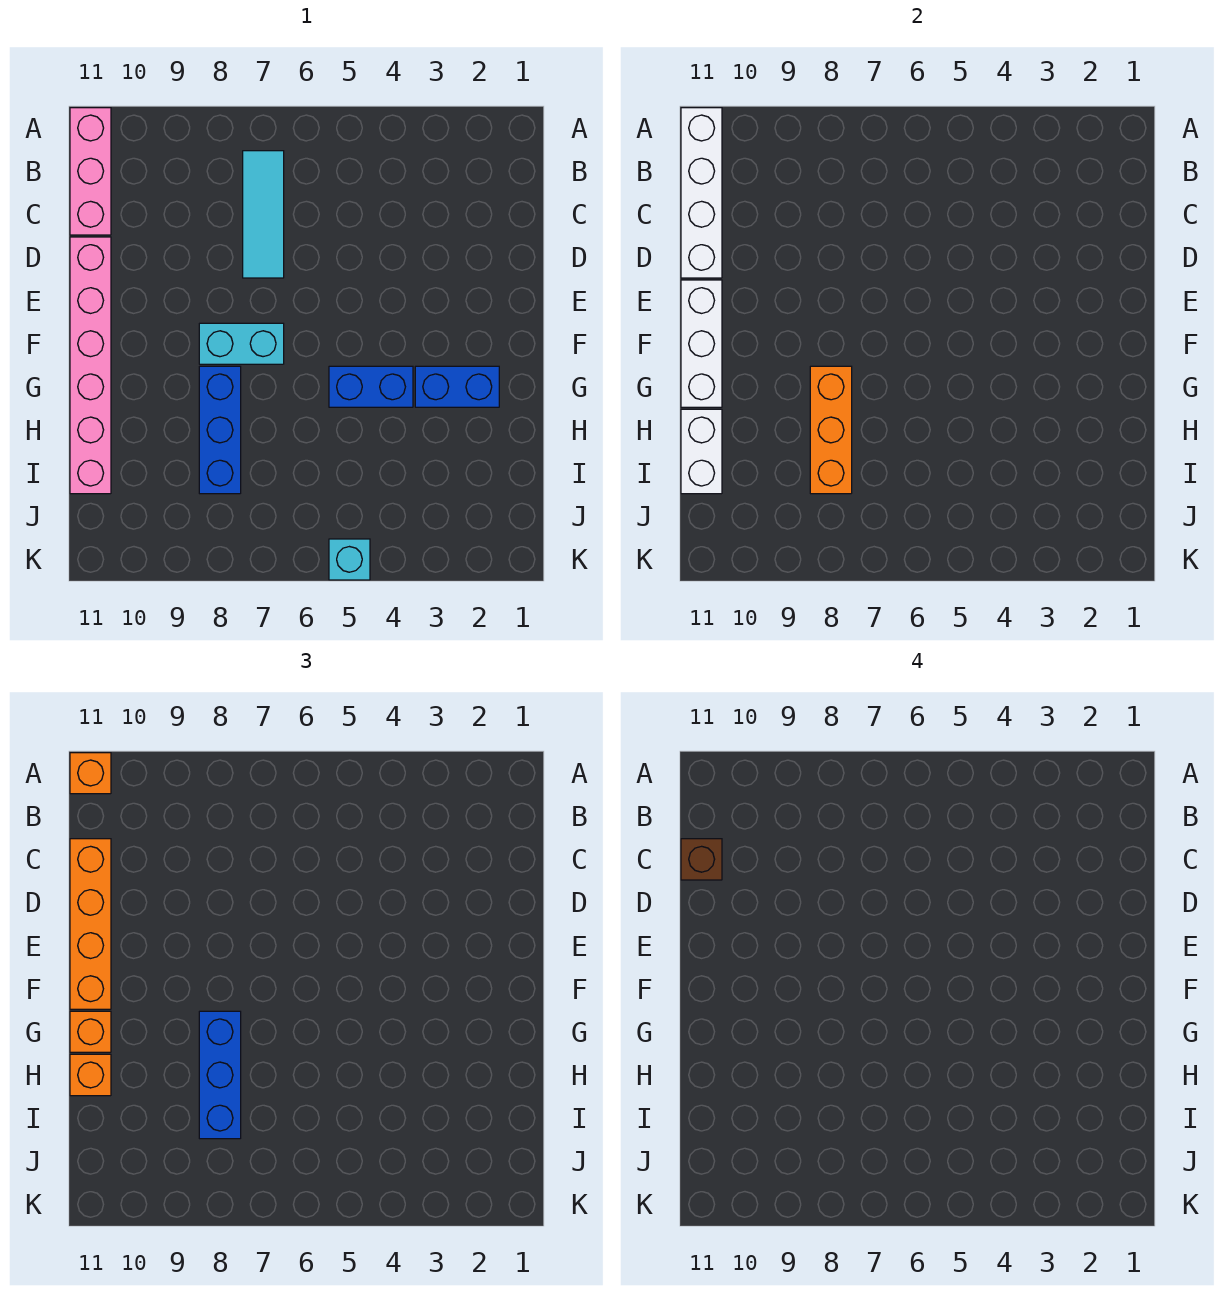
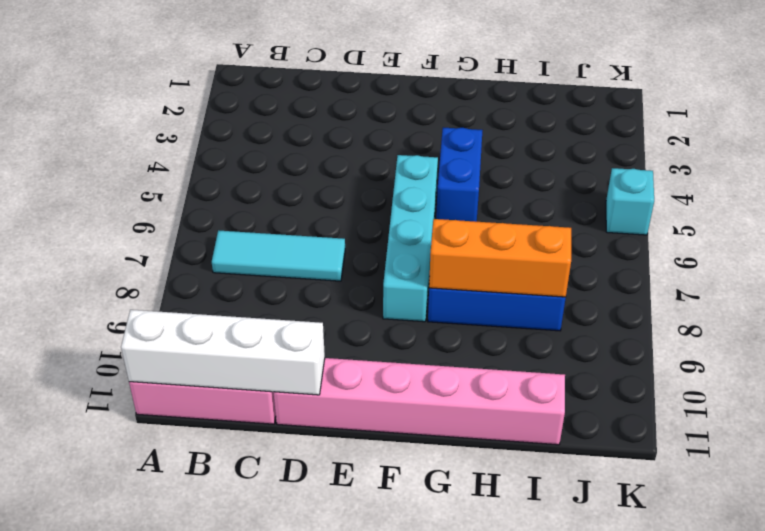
cyan brick F5:F8 level 1 -> cyan brick F7:F8 level 1
none -> blue brick G2:G3 level 1
none -> white brick E11:G11 level 2
none -> white brick H11:I11 level 2

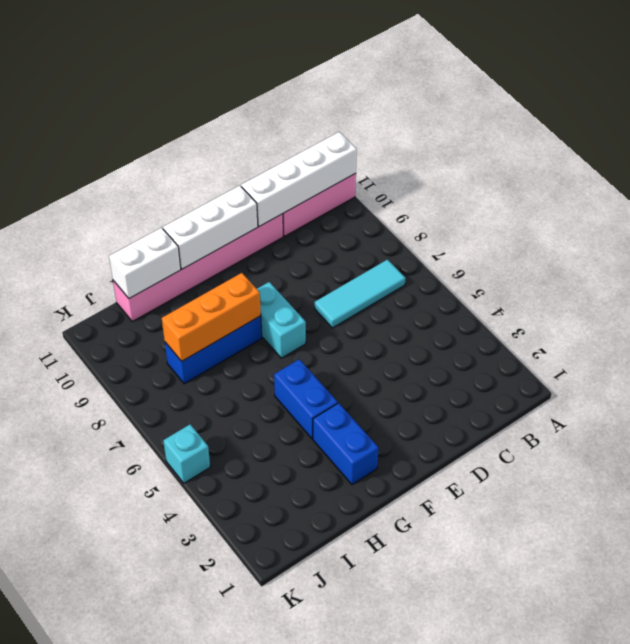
none -> orange brick A11 level 3
none -> orange brick C11:F11 level 3
none -> blue brick G8:I8 level 3

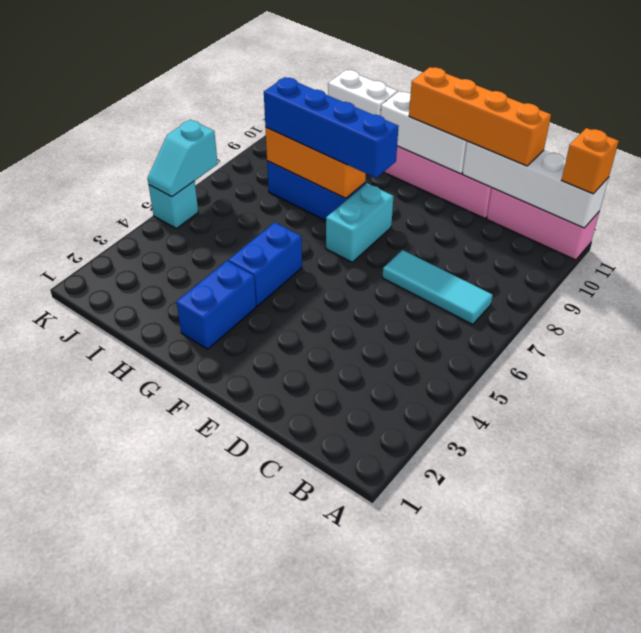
blue brick F8:I8 level 3 -> blue brick G8:I8 level 3
cyan slope K5:K6 level 2 top 6 -> none
none -> orange brick G11 level 3
none -> orange brick H11 level 3
none -> brown brick C11 level 4

